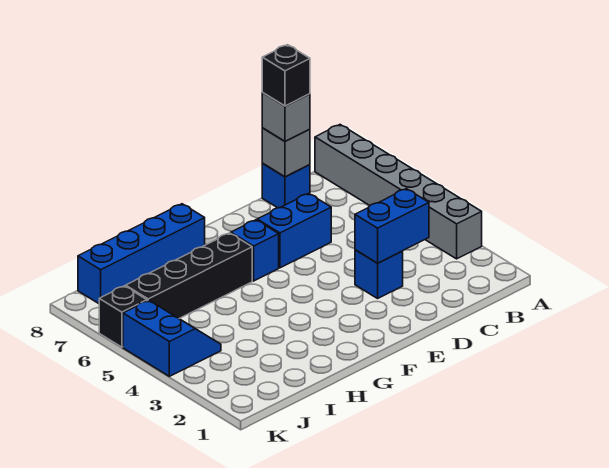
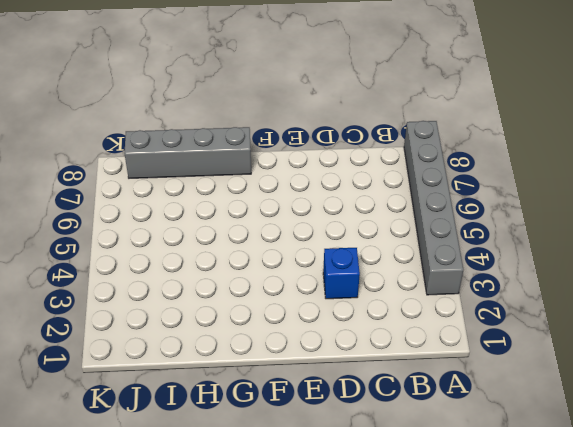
grey brick G8:J8 level 1 -> blue brick G8:J8 level 1
none -> blue brick C8 level 1
none -> blue brick D6:E6 level 1
none -> blue brick F6 level 1

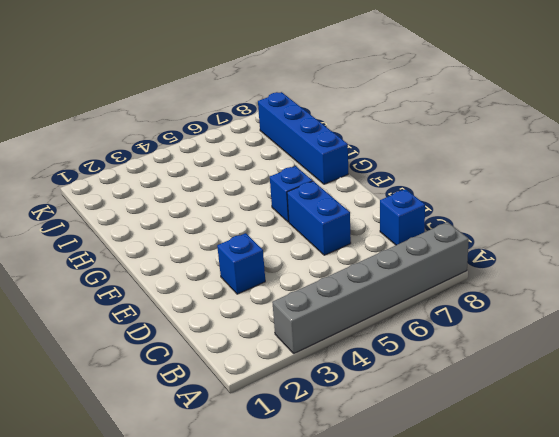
none -> black brick G6:J6 level 1
none -> blue slope J4:K5 level 1 top K
none -> black brick K6 level 1

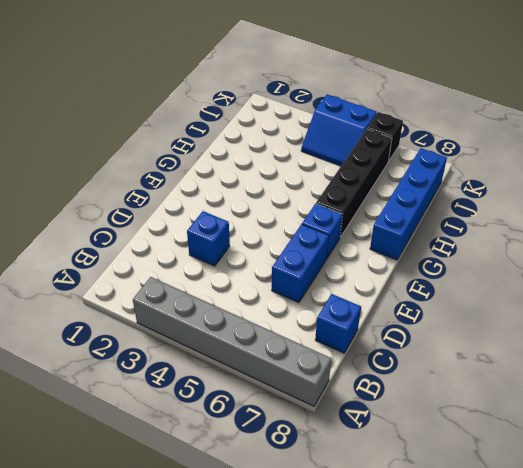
none -> blue brick C3:D3 level 2
none -> grey brick C8 level 2
none -> grey brick C8 level 3

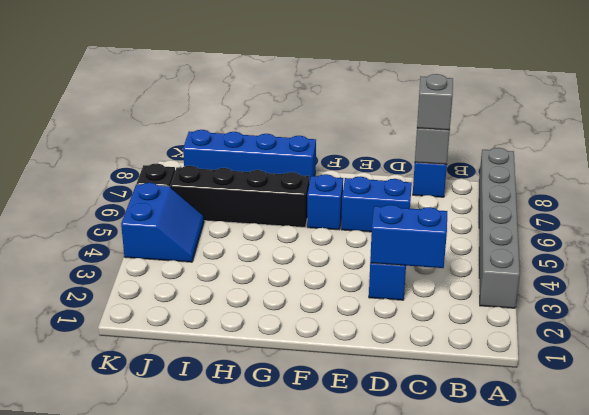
none -> black brick C8 level 4

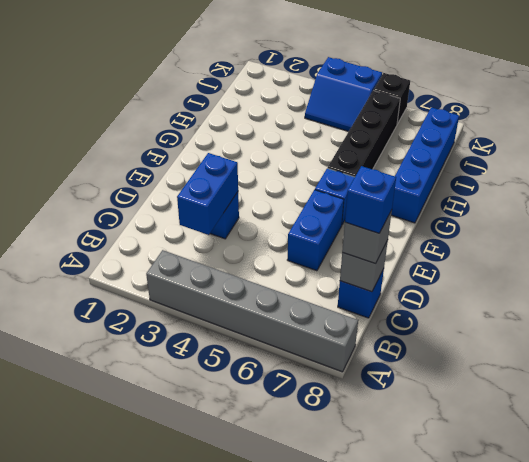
blue brick C8 level 4 -> black brick C8 level 4

